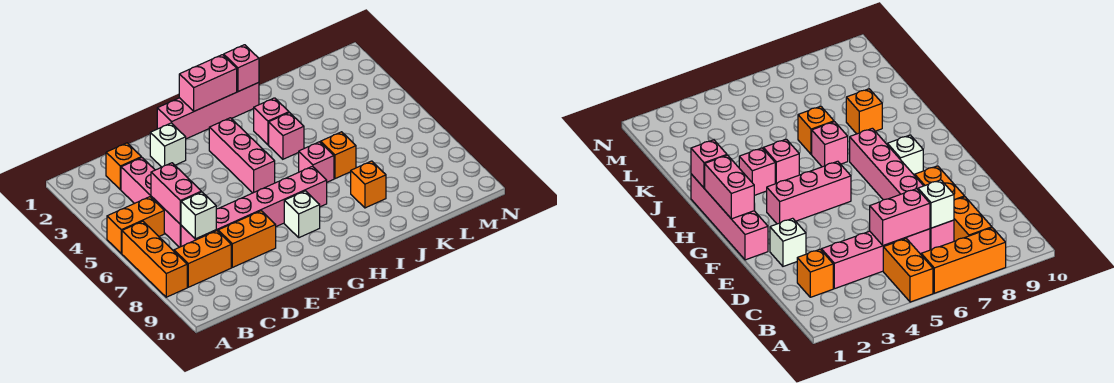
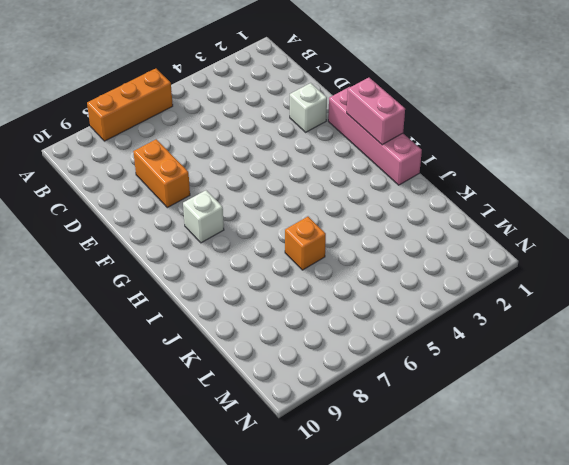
none -> orange brick A5:B5 level 1
none -> orange brick B8:C8 level 1
none -> orange brick C2 level 1

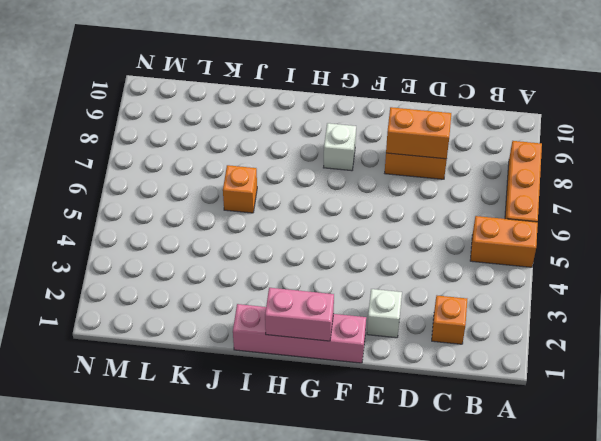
orange brick D8:E8 level 2 -> orange brick B8:C8 level 1
none -> pink brick C3:C6 level 1
none -> pink brick C7:H7 level 1
none -> pink brick G3:G5 level 1

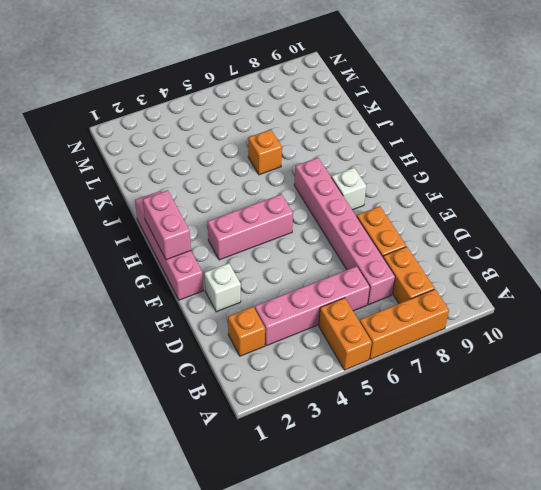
none -> pink brick I3 level 1
none -> pink brick I4 level 1
none -> pink brick I6 level 1

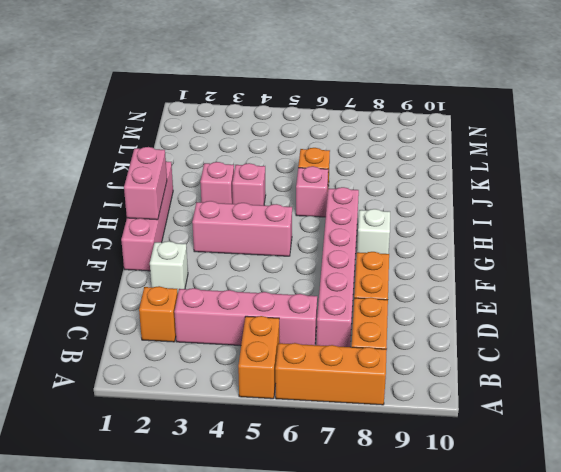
none -> orange brick J8 level 1
none -> pink brick C5:C6 level 2
none -> white brick C7 level 2

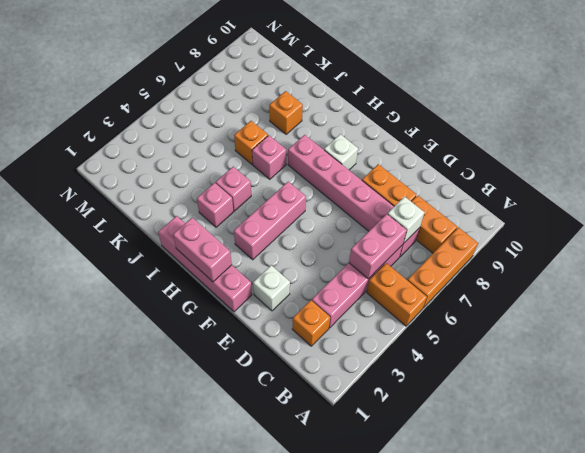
none -> pink brick I1 level 2

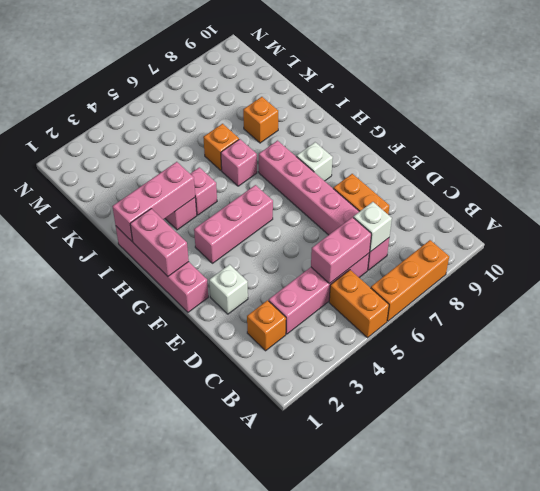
pink brick I1:I3 level 2 -> pink brick I1 level 2
none -> orange brick B8:C8 level 1

